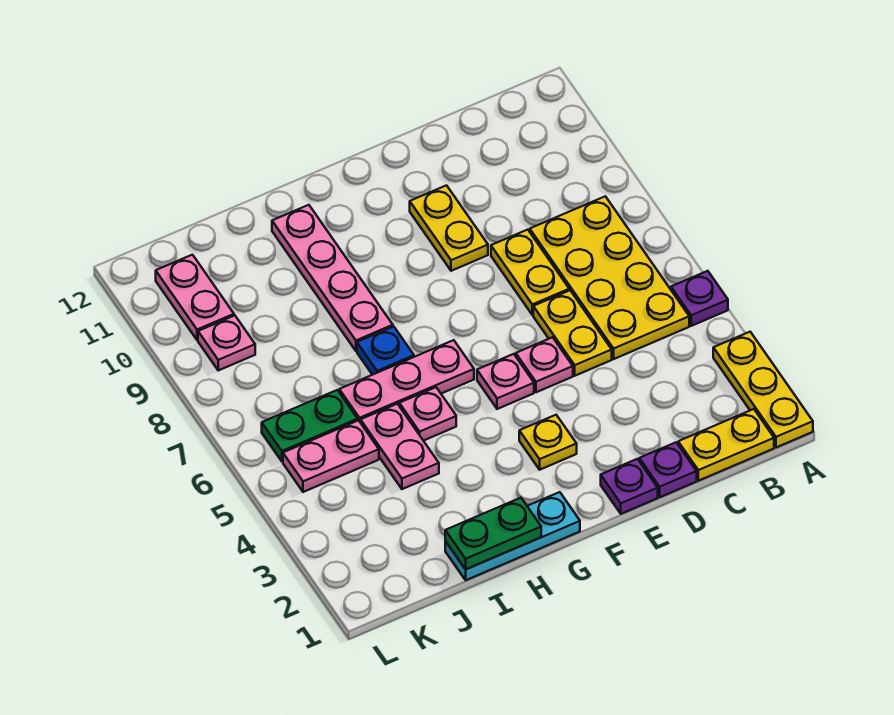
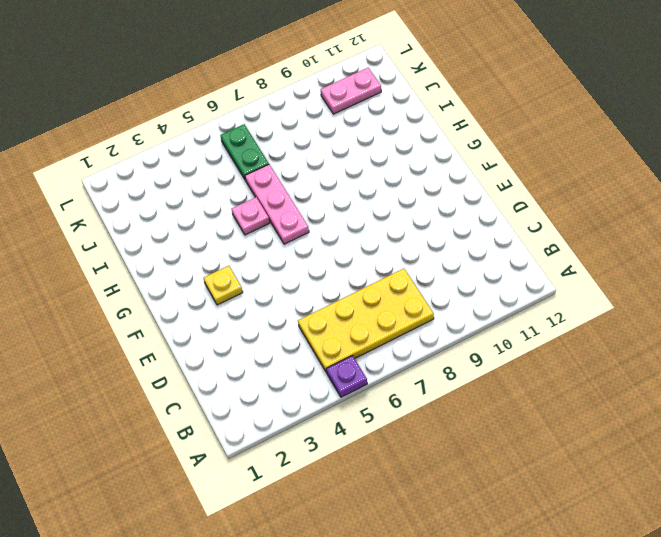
none -> yellow plate A1:A3 level 1
none -> yellow plate B1:C1 level 1
none -> purple plate D1 level 1

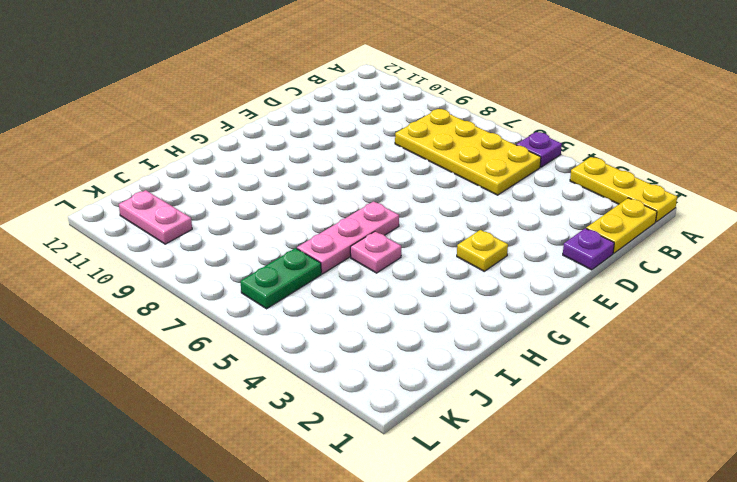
none -> yellow plate D5:D6 level 1
none -> yellow plate D7:D8 level 1
none -> purple plate E1 level 1

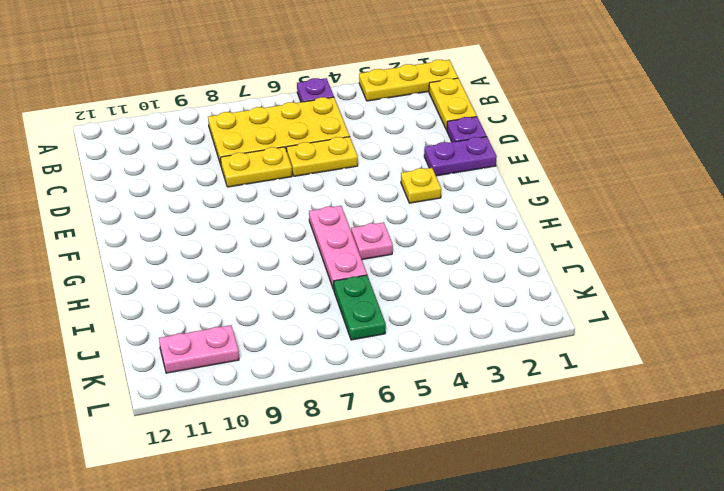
purple plate E1:E2 level 1 -> purple plate E1 level 1
none -> pink plate E5 level 1
none -> yellow plate E9:E10 level 1
none -> pink plate F5 level 1

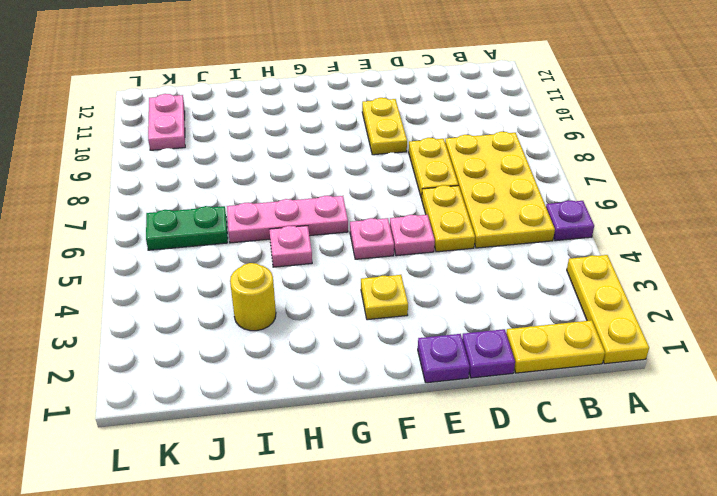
yellow round brick I3 level 1 -> none
none -> cyan plate G1:I1 level 1
none -> blue plate H7 level 1
none -> pink plate H8:H11 level 1

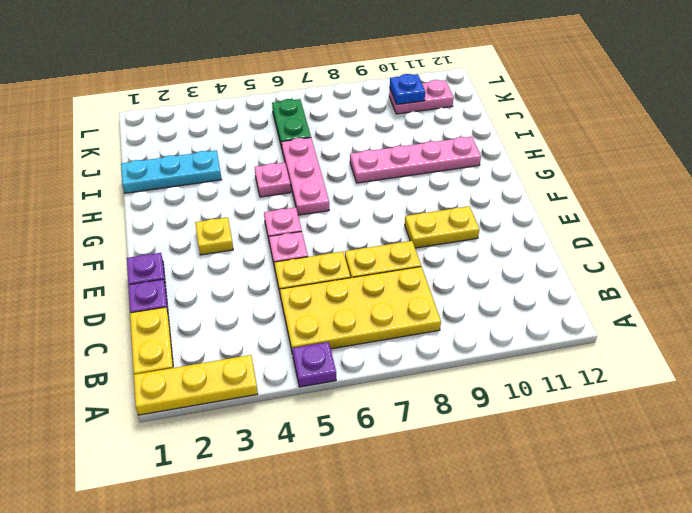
cyan plate I1:I3 level 1 -> cyan plate G1:I1 level 1
blue plate K10 level 2 -> blue plate H7 level 1
none -> pink plate I4:I5 level 1
none -> pink plate J5:K5 level 1
none -> pink plate K9 level 1

